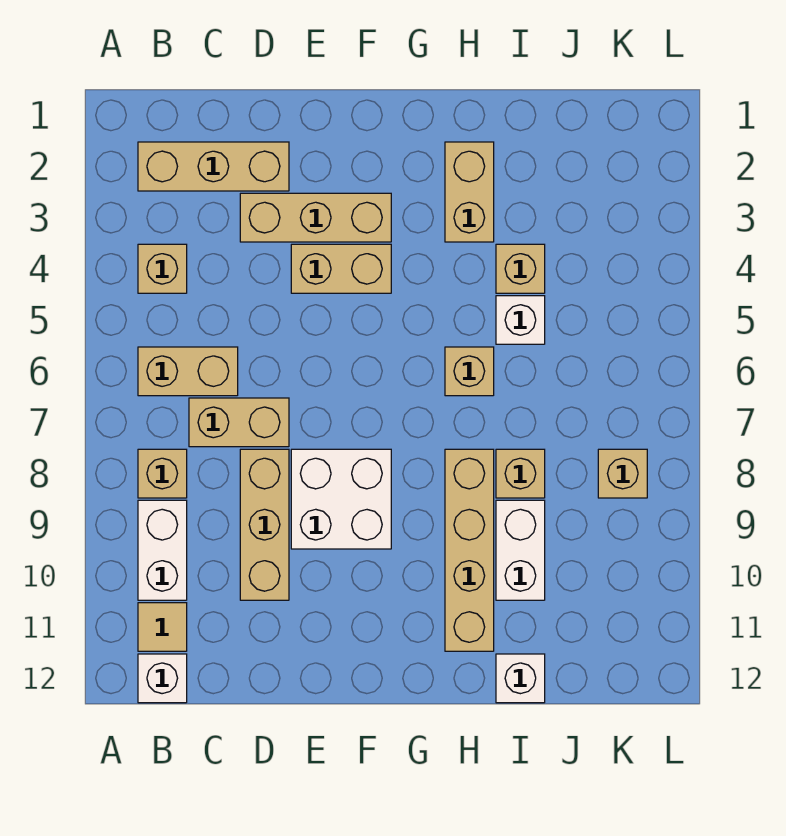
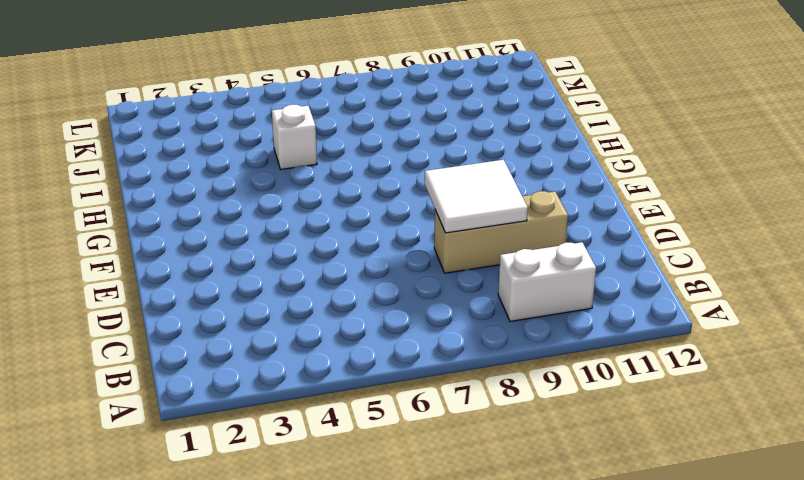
white tile D8:E9 level 2 -> none
none -> tan brick B2:D2 level 1
none -> tan brick B4 level 1
none -> tan brick B6:C6 level 1

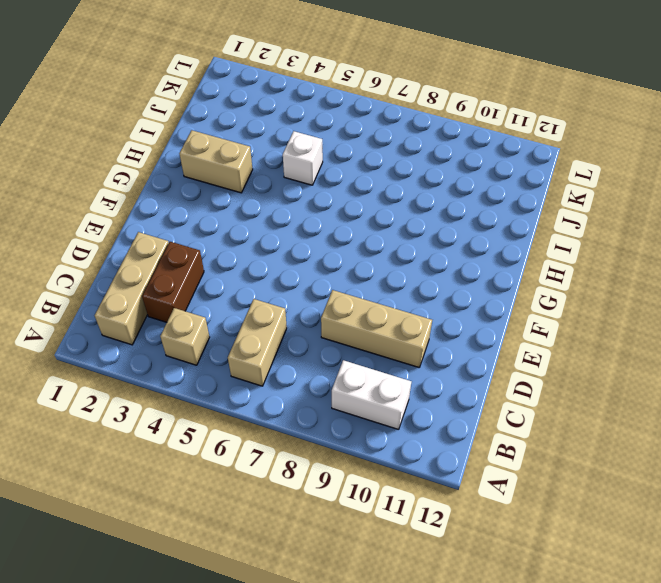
brown brick C3:D3 level 1 -> tan brick D3:F3 level 1
none -> tan brick B8 level 1
none -> tan tile B11 level 1
none -> white brick B12 level 1

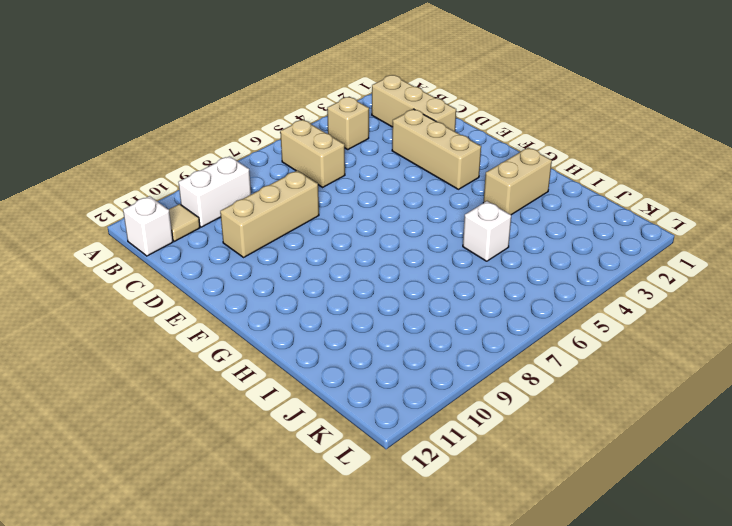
none -> tan brick B8 level 1
none -> tan brick C7:D7 level 1
none -> tan brick E4:F4 level 1

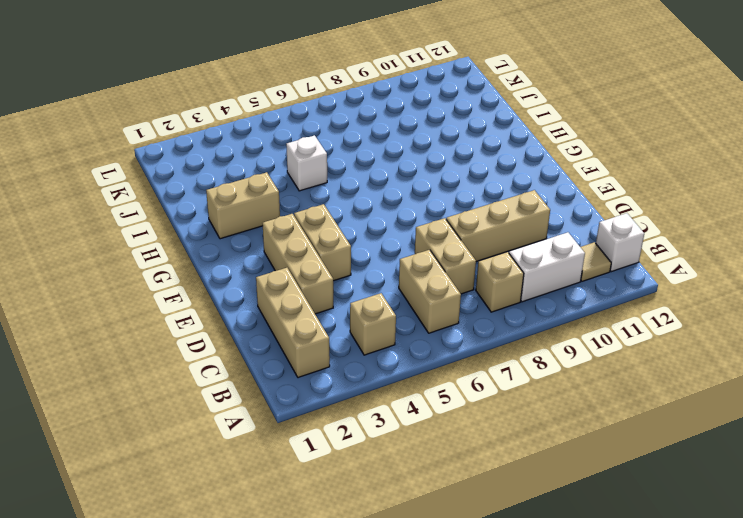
none -> white brick E8:F9 level 1
none -> tan brick H6 level 1
none -> tan brick H8:H11 level 1

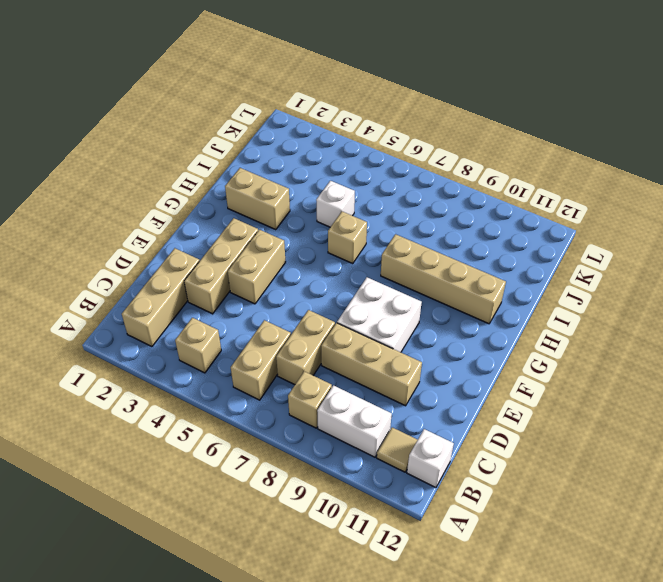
none -> tan brick I4 level 1
none -> tan brick I8 level 1
none -> white brick I9:I10 level 1

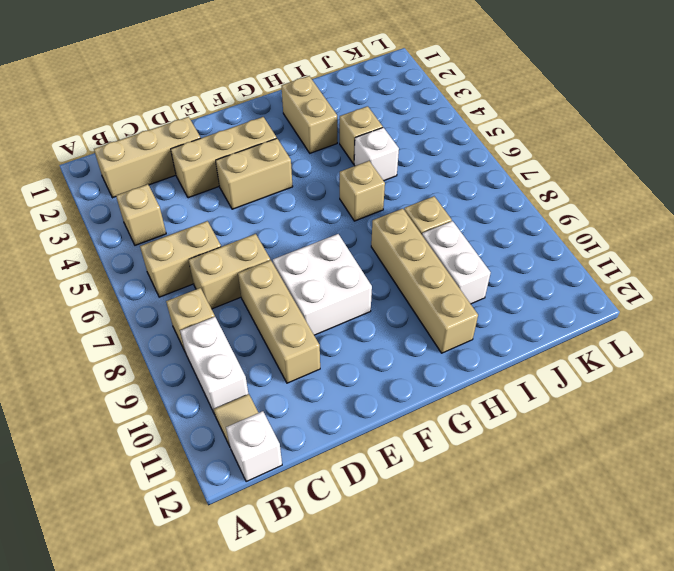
none -> white brick I12 level 1
none -> tan brick K8 level 1

